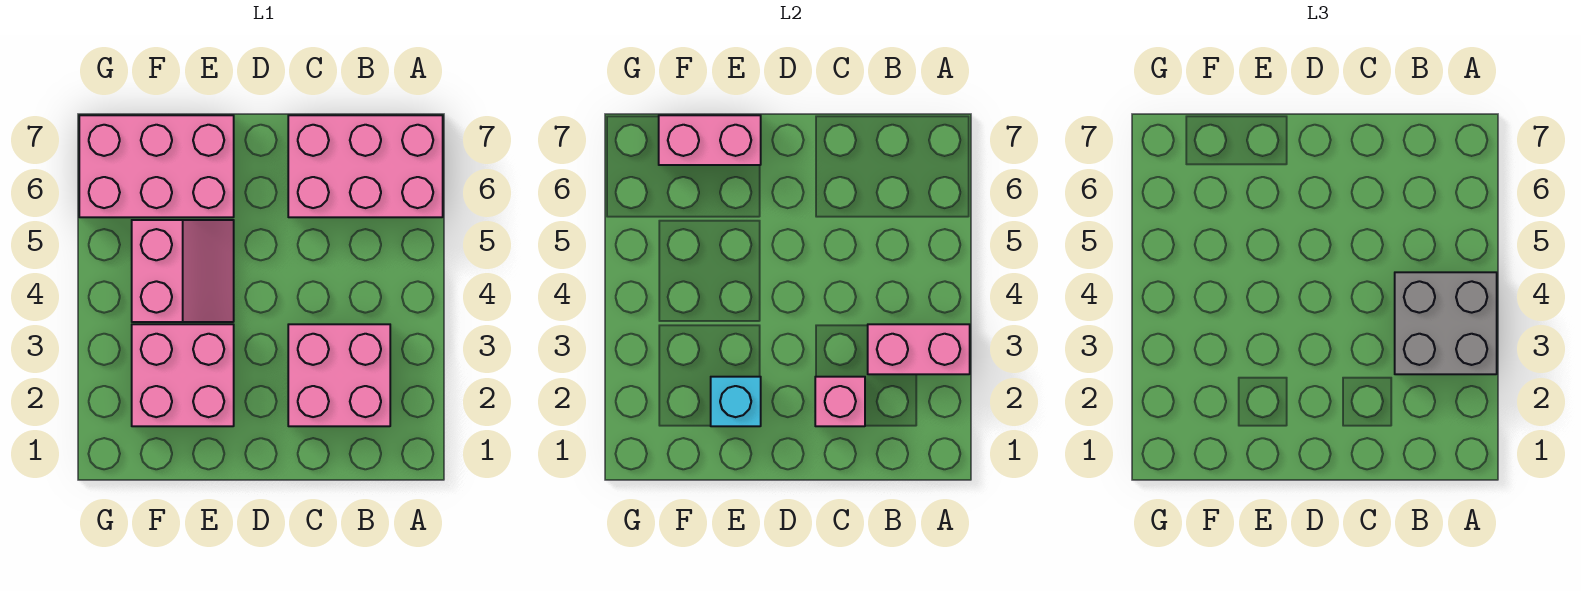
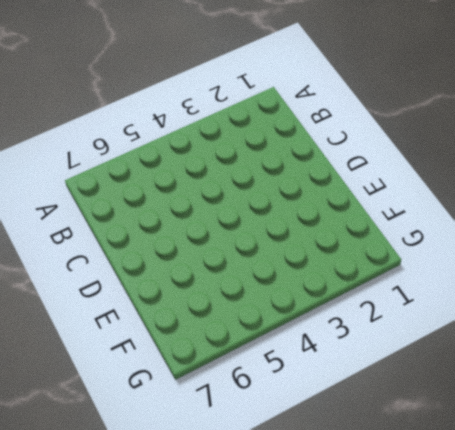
none -> pink brick A6:C7 level 1
none -> pink brick B2:C3 level 1

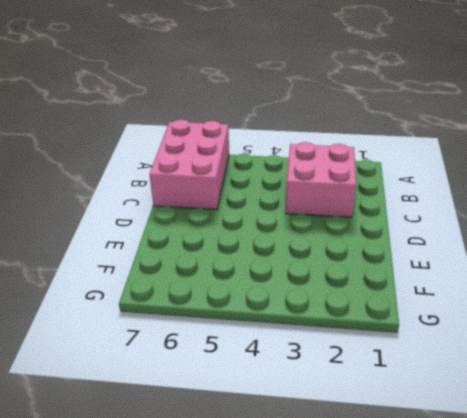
none -> pink brick E2:F3 level 1
none -> pink slope E4:F5 level 1 top F

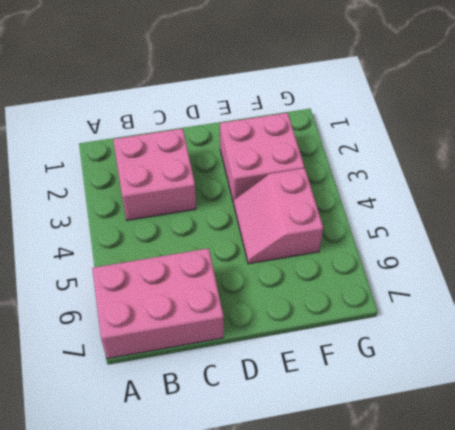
none -> pink brick E6:G7 level 1
none -> pink brick A3:B3 level 2

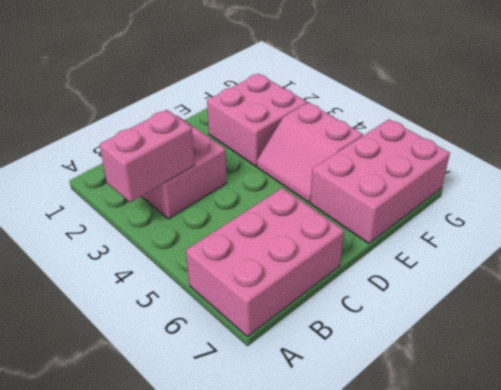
none -> pink brick C2 level 2
none -> cyan brick E2 level 2

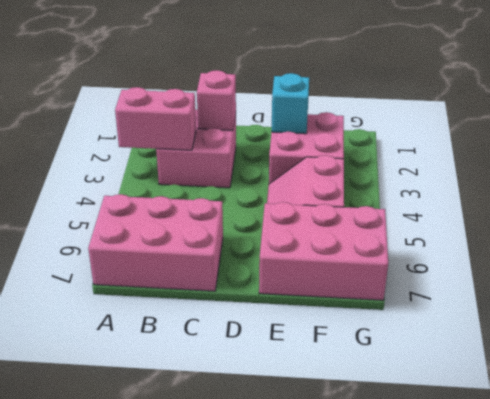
none -> pink brick E7:F7 level 2
none -> grey brick A3:B4 level 3

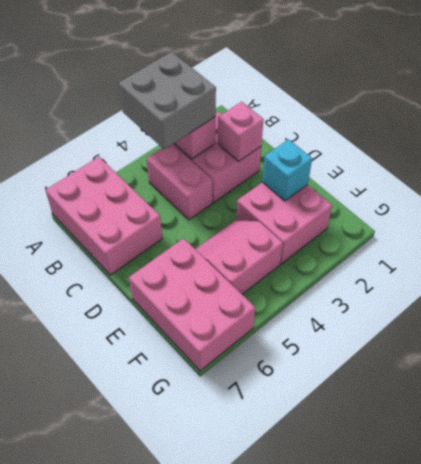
pink brick B4:C4 level 1 -> pink brick E7:F7 level 2

